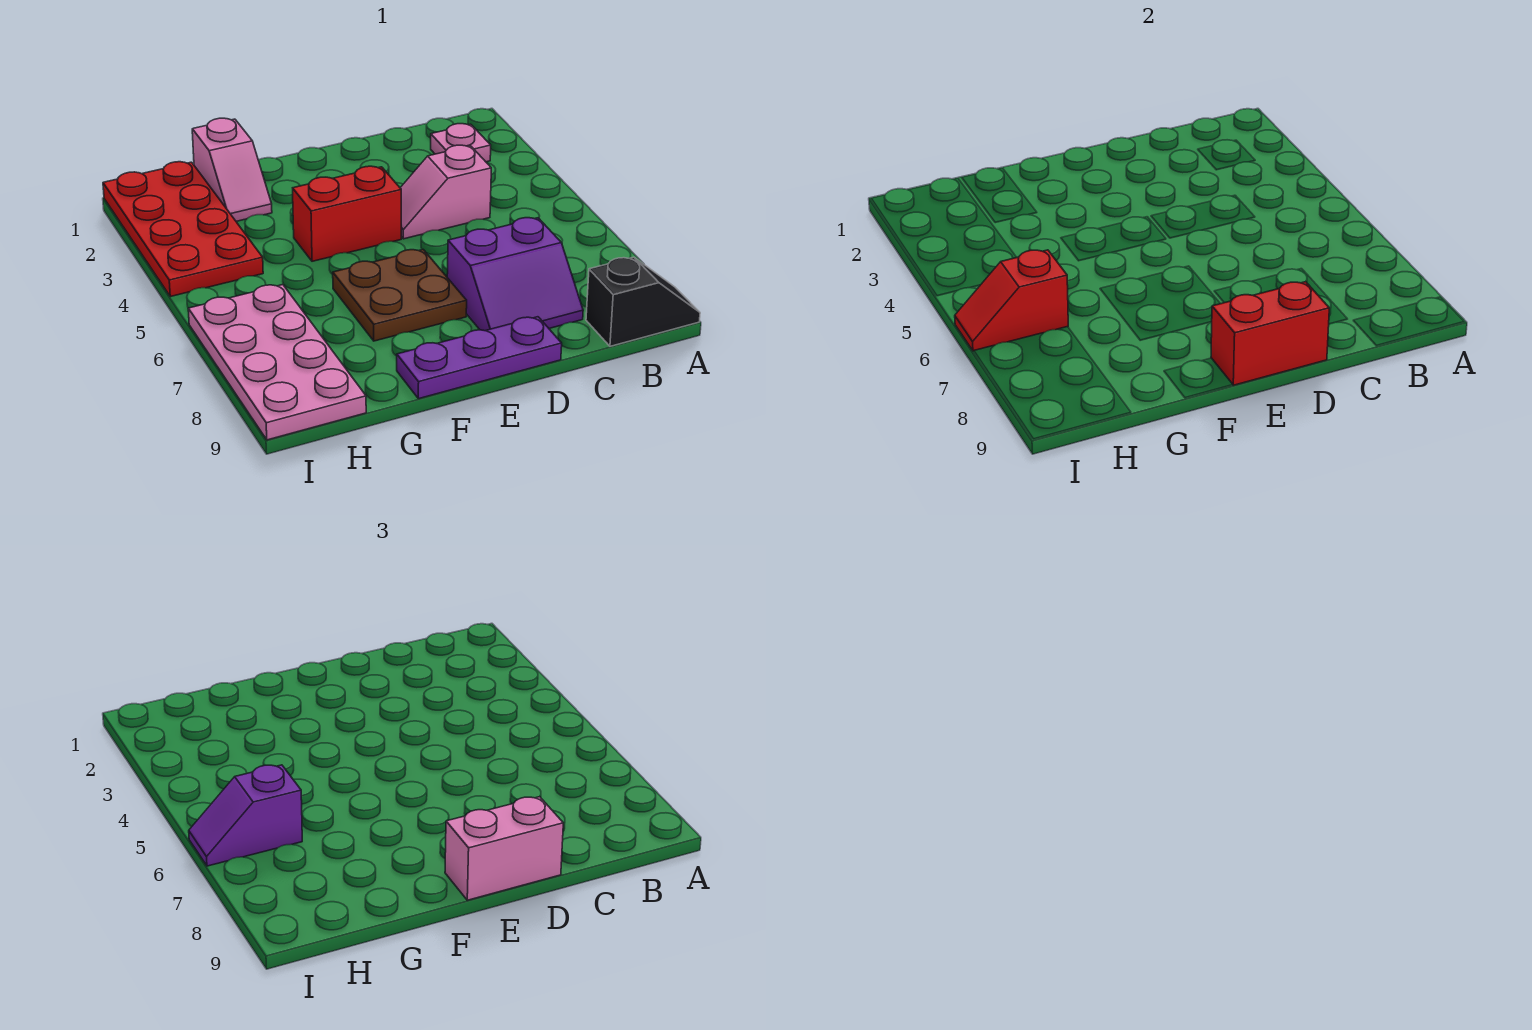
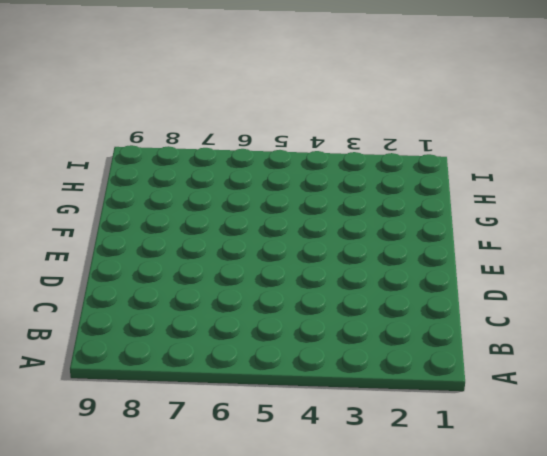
none -> black slope A9:B9 level 1 top B
none -> pink plate B2 level 1
none -> pink slope C4:D4 level 1 top C

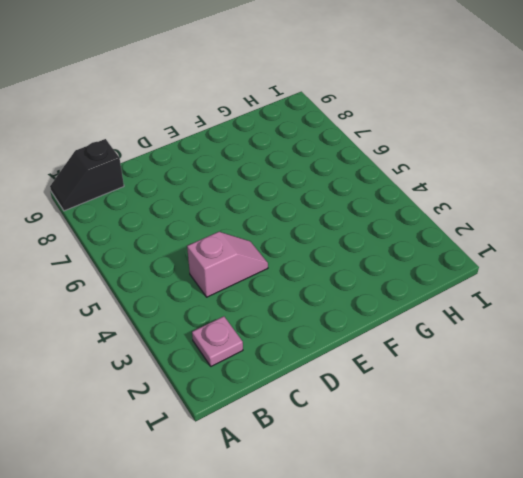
none -> purple slope C7:D8 level 1 top 7
none -> purple plate D9:F9 level 1
none -> red brick E4:F4 level 1

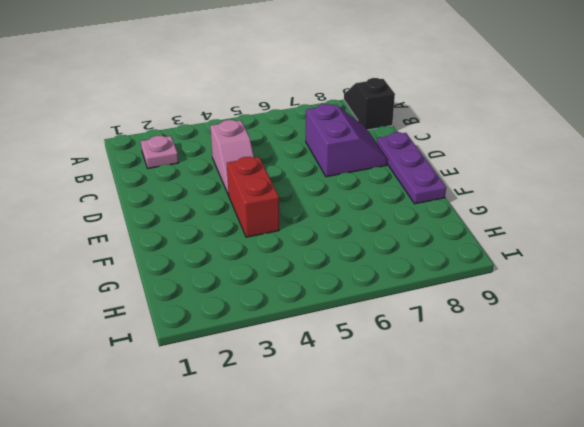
none -> brown plate E6:F7 level 1
none -> pink slope G1:G2 level 1 top 1
none -> red plate H1:I4 level 1

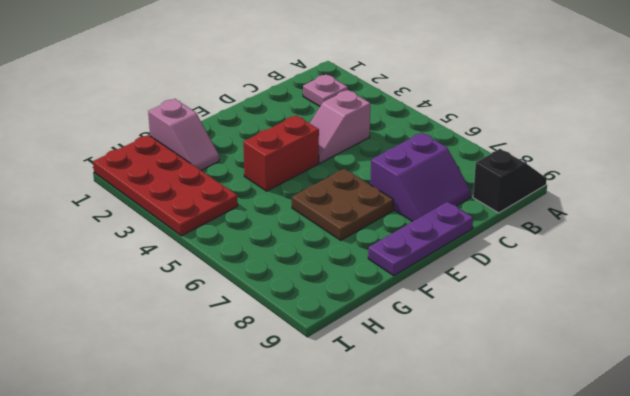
none -> pink plate H6:I9 level 1
none -> red brick D9:E9 level 2
none -> red slope H6:I6 level 2 top H

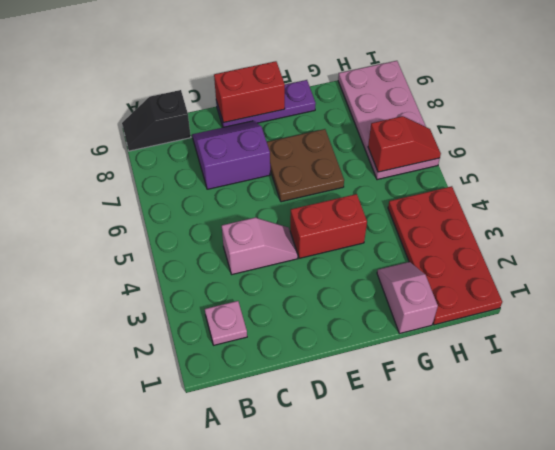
none -> pink brick D9:E9 level 3
none -> purple slope H6:I6 level 3 top H

